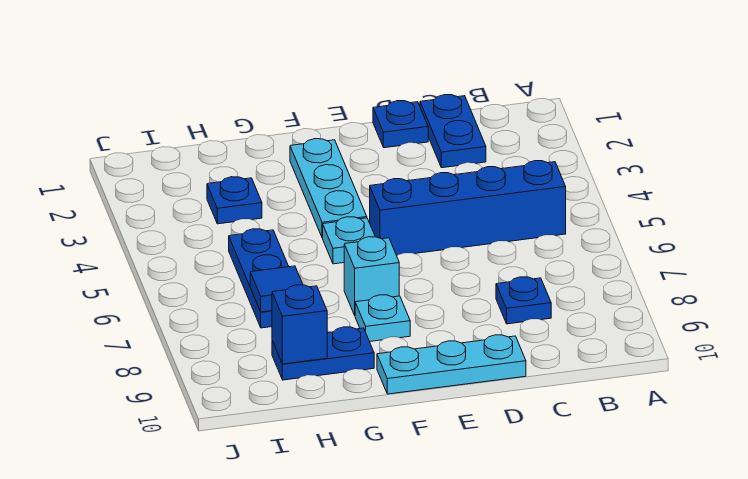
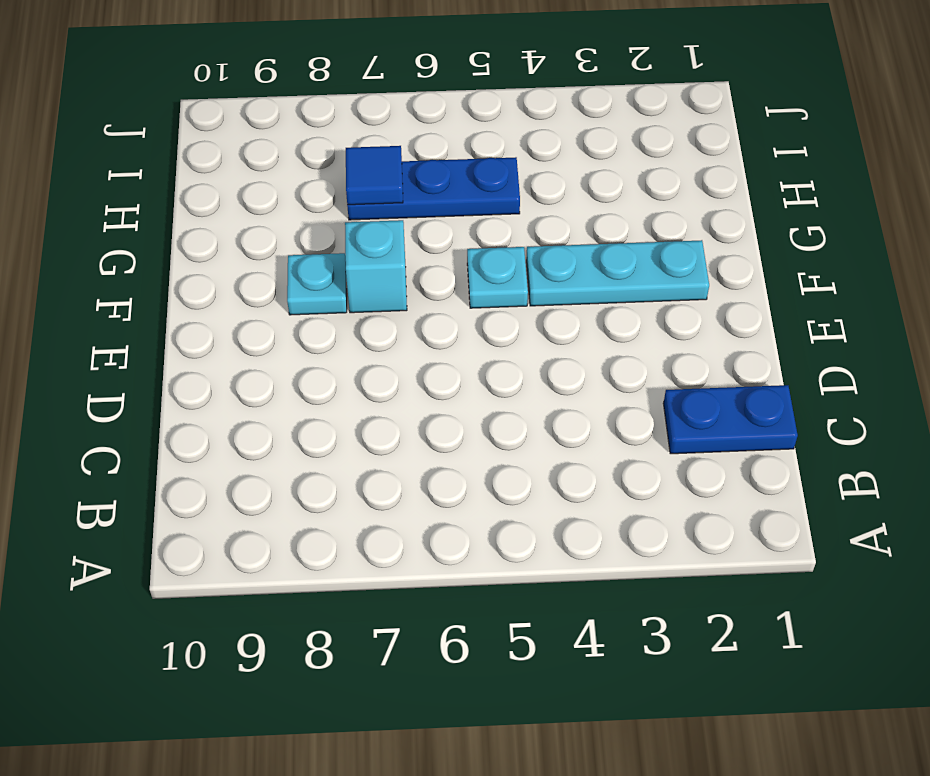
none -> blue brick B5:E5 level 1
none -> blue plate C8 level 1
none -> blue plate D1 level 1

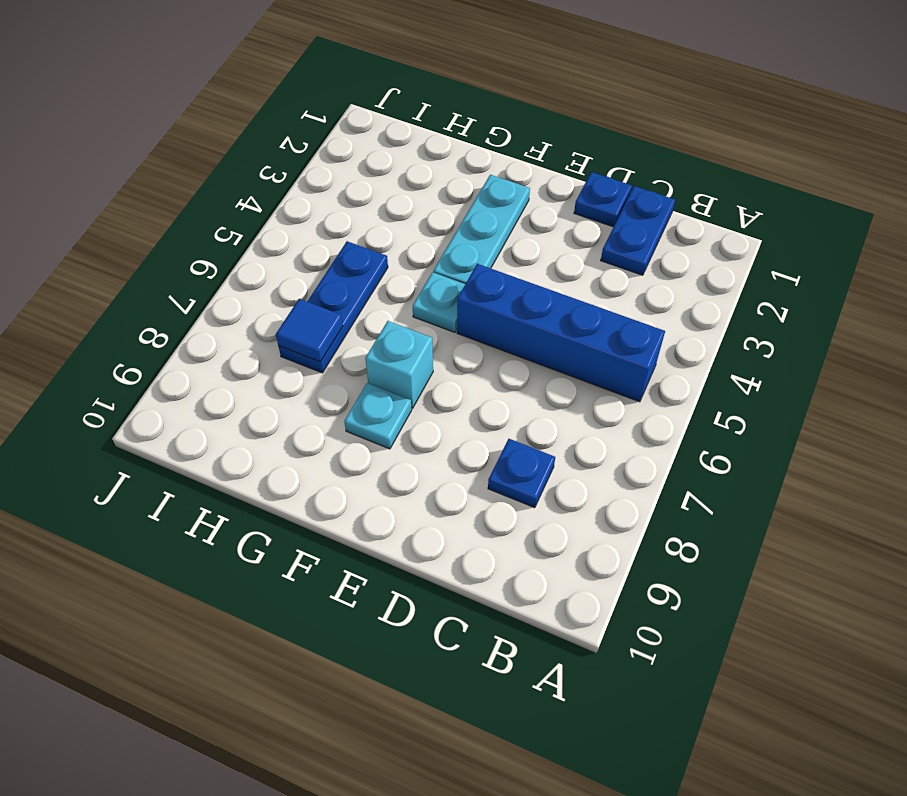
none -> cyan plate D10:F10 level 1
none -> blue plate G9:H9 level 1
none -> blue plate H3 level 1

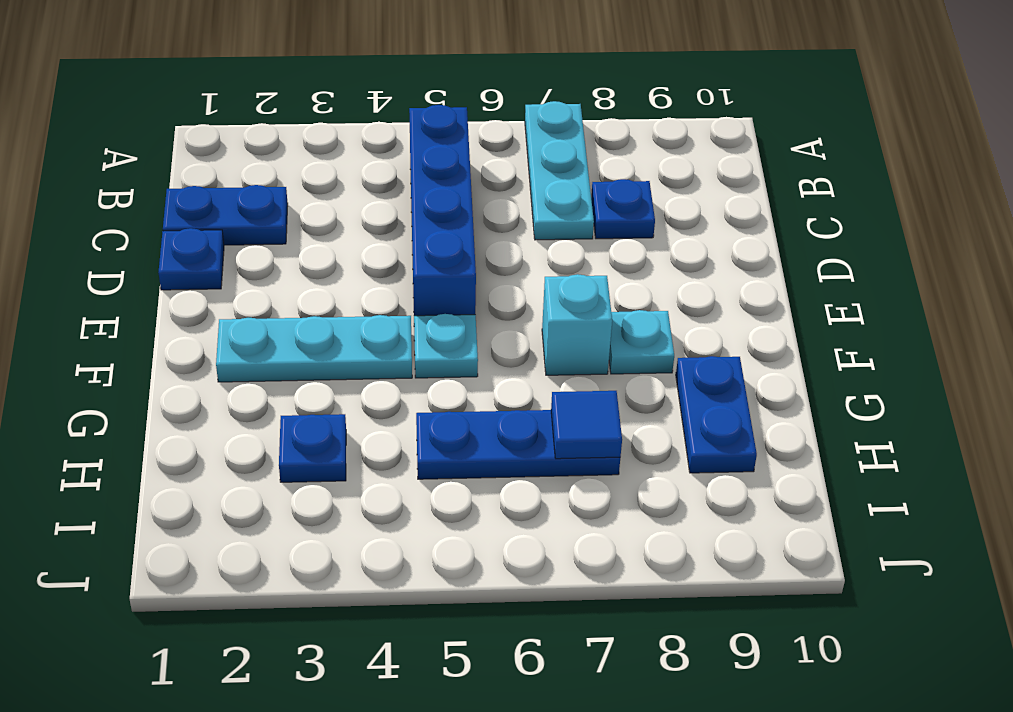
cyan plate A7:C7 level 1 -> cyan plate D10:F10 level 1
none -> blue brick H9 level 2

